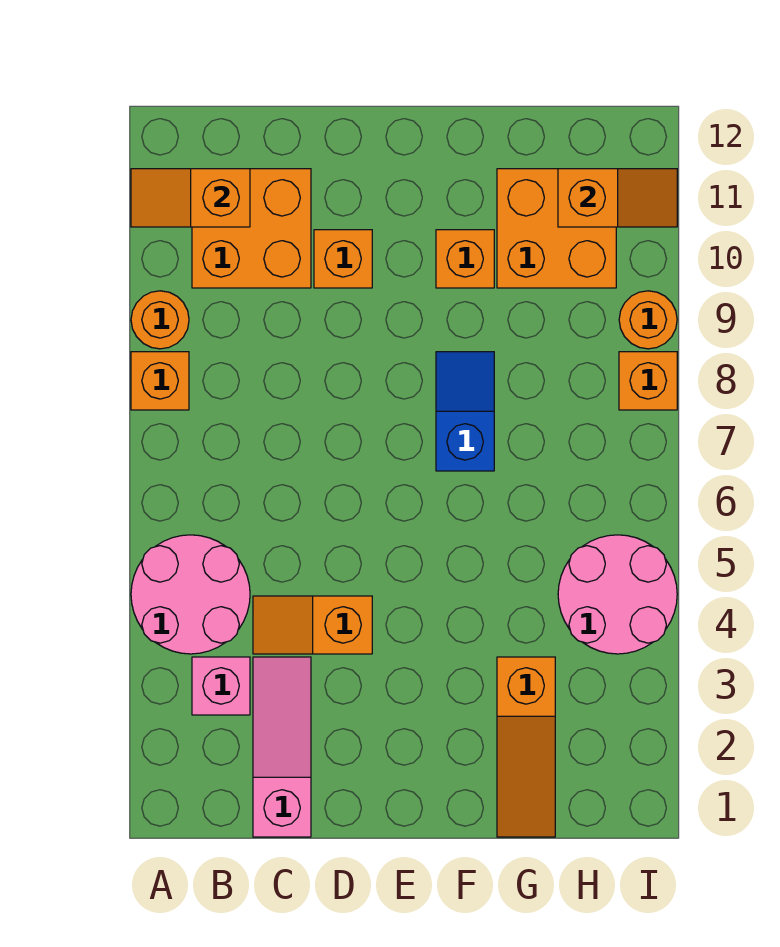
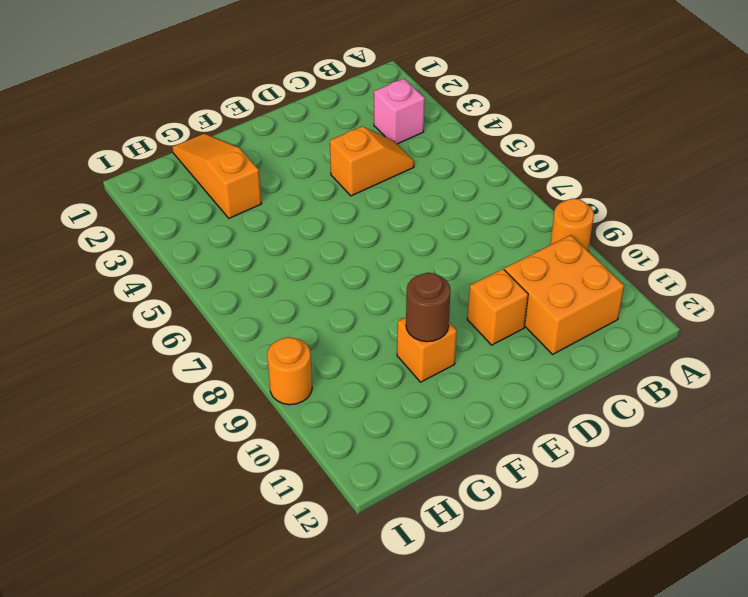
brown round brick F10 level 2 -> none
none -> pink round brick A4:B5 level 1
none -> orange brick A8 level 1
none -> pink slope C1:C3 level 1 top 1

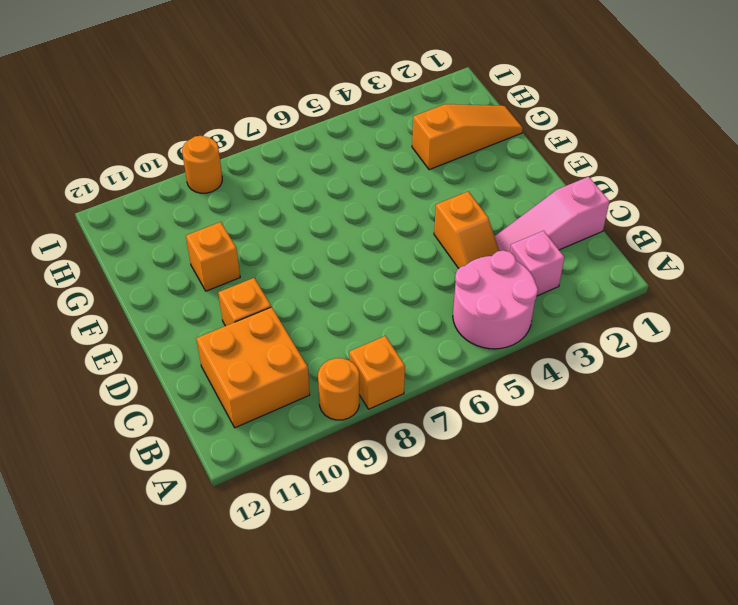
none -> blue slope F7:F8 level 1 top 7
none -> orange brick G10:H11 level 1
none -> pink round brick H4:I5 level 1

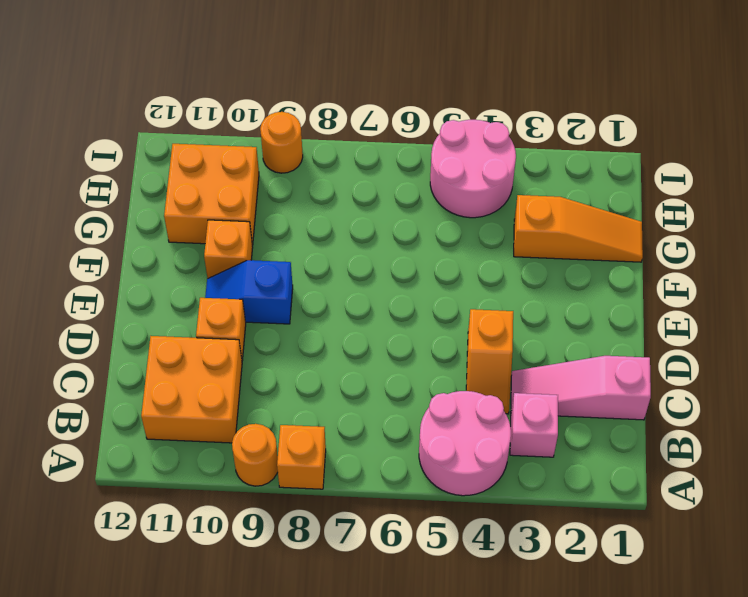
blue slope E9:E10 level 1 top 9 -> blue slope F7:F8 level 1 top 7
none -> orange brick I8 level 1
none -> orange slope A11:B11 level 2 top B
none -> orange slope H11:I11 level 2 top H

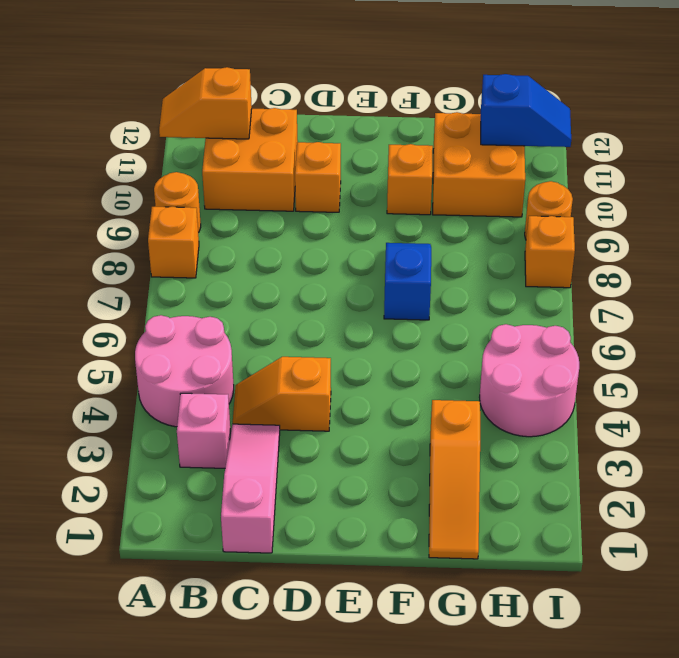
blue slope H11:I11 level 2 top H -> orange slope H11:I11 level 2 top H

